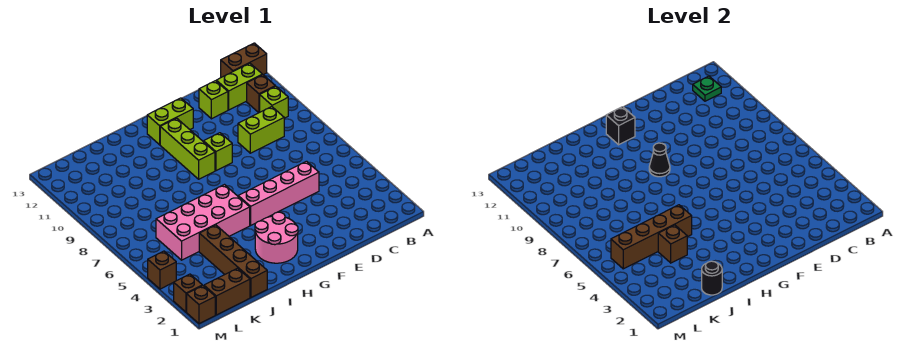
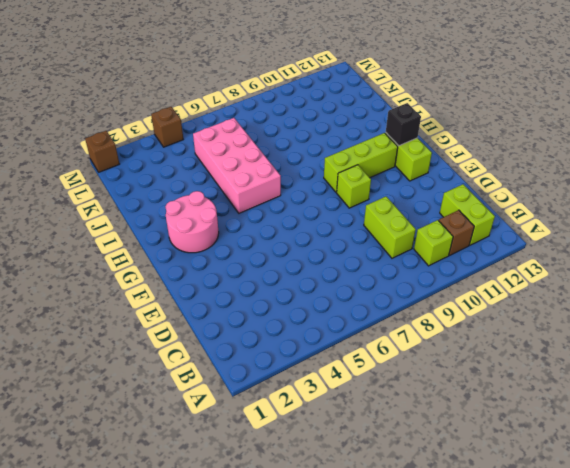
none -> brown brick A13:B13 level 1
none -> pink brick D5:G5 level 1
none -> lime brick D12 level 1

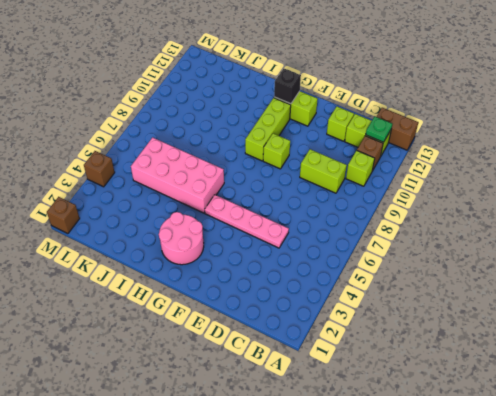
pink plate D5:G5 level 1 -> pink brick D5:G5 level 1
none -> brown brick J1:J4 level 1
none -> brown brick K1:L1 level 1
none -> brown brick M2 level 1

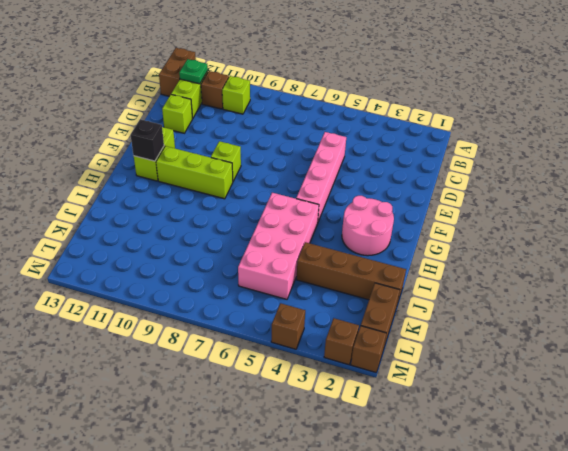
none -> lime brick C9:D9 level 1
none -> black cone G9 level 2
none -> brown brick I5:L5 level 2

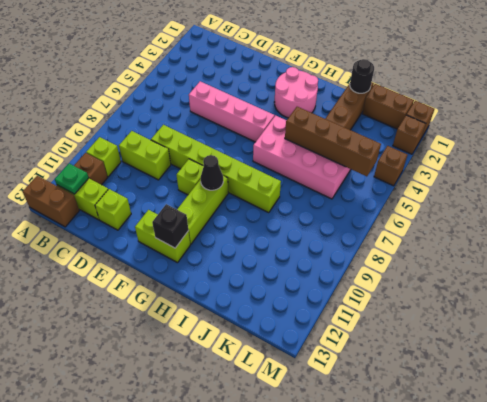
lime brick D8:I8 level 1 -> none
none -> brown brick J4 level 2

